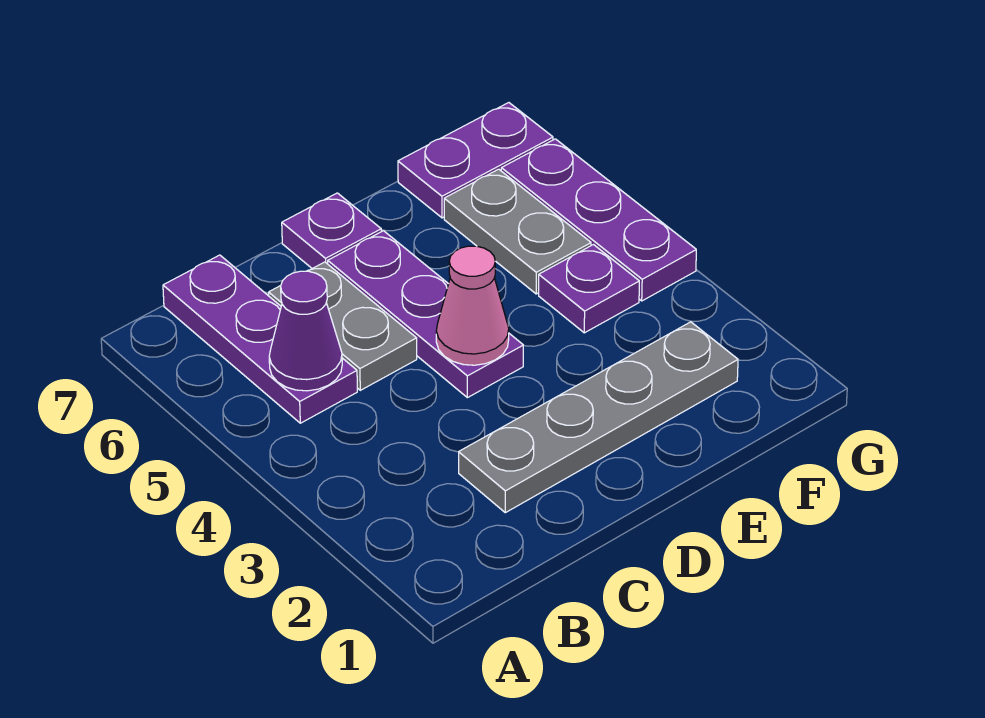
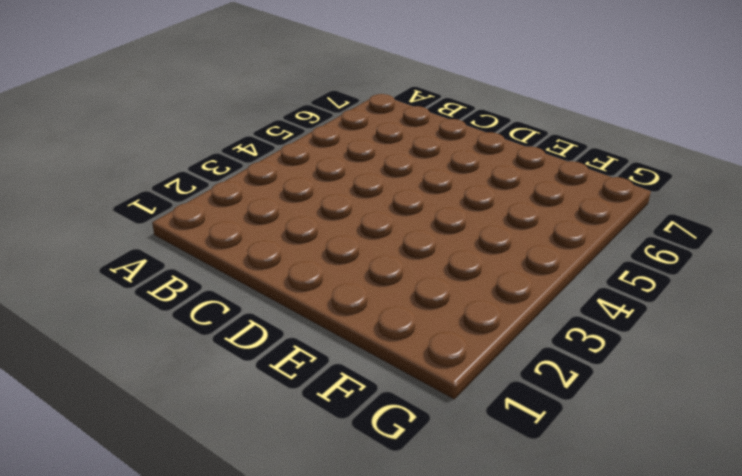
none -> purple plate B5:B7 level 1
none -> grey plate C2:F2 level 1

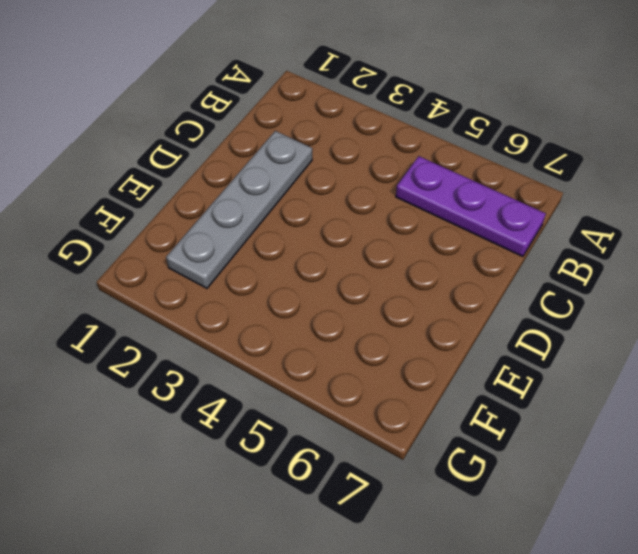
none -> grey plate C5:C6 level 1
none -> purple plate D4:D6 level 1

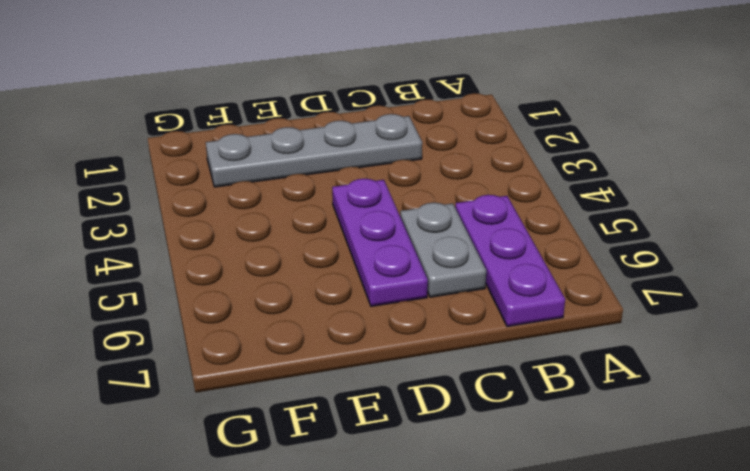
none -> purple plate D7 level 1
none -> purple plate F4 level 1

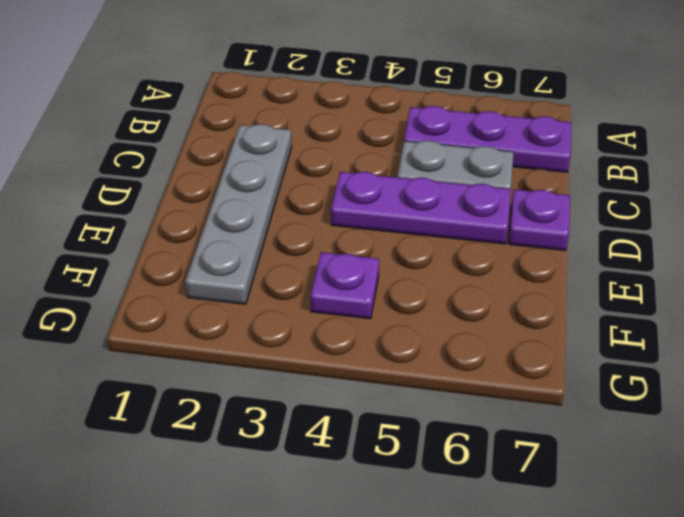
none -> grey plate F5:F6 level 1
none -> purple plate F7:G7 level 1

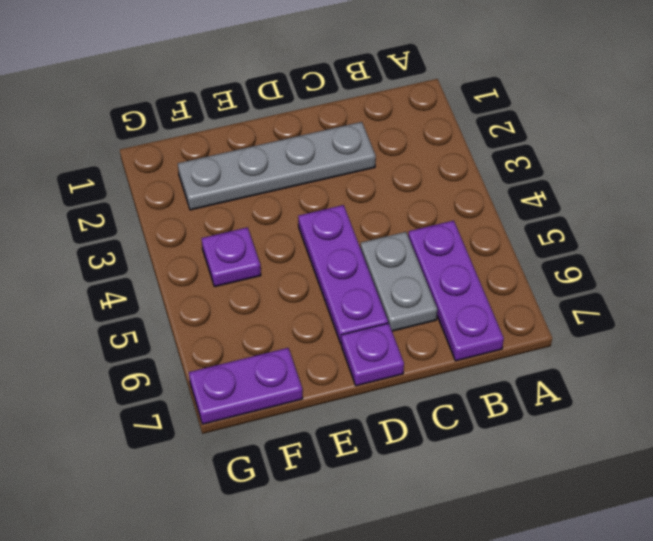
none -> grey plate F5:F6 level 1
none -> purple plate G4:G6 level 1

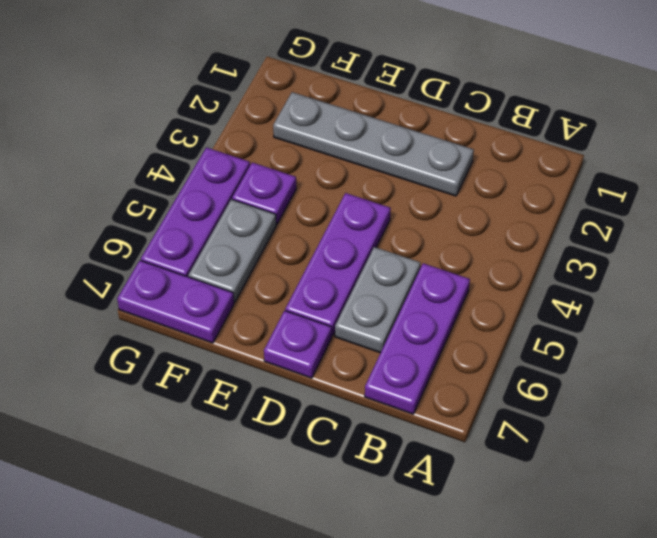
none -> purple cone B5 level 2
none -> pink cone D4 level 2

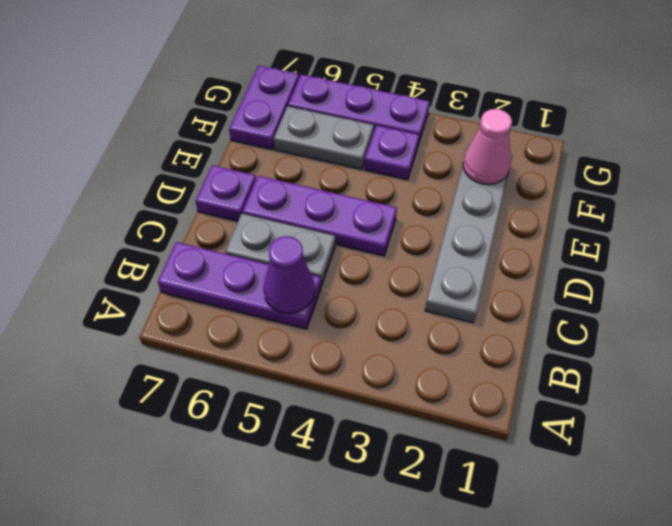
pink cone F2 level 2 -> pink cone D4 level 2

